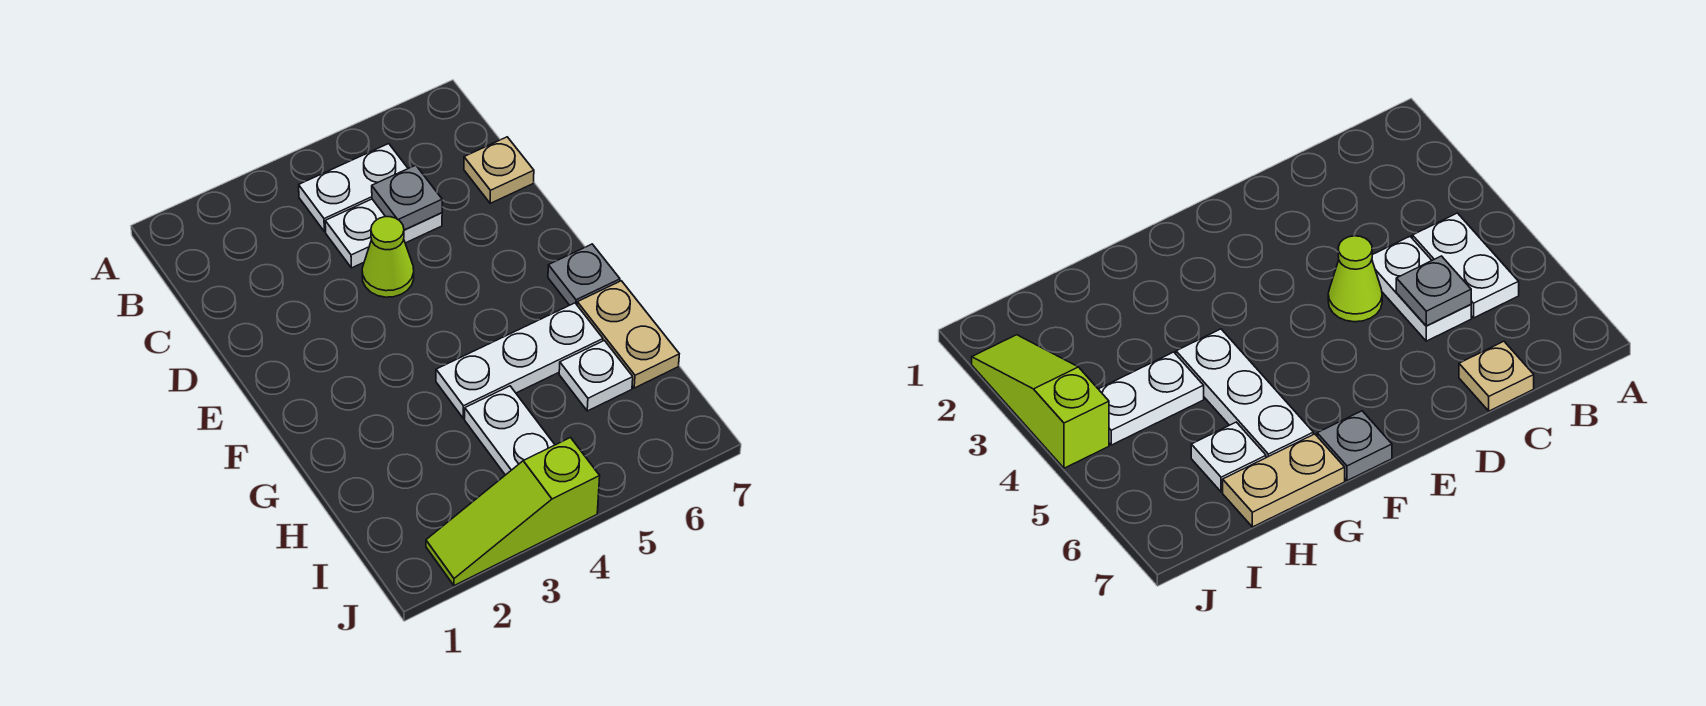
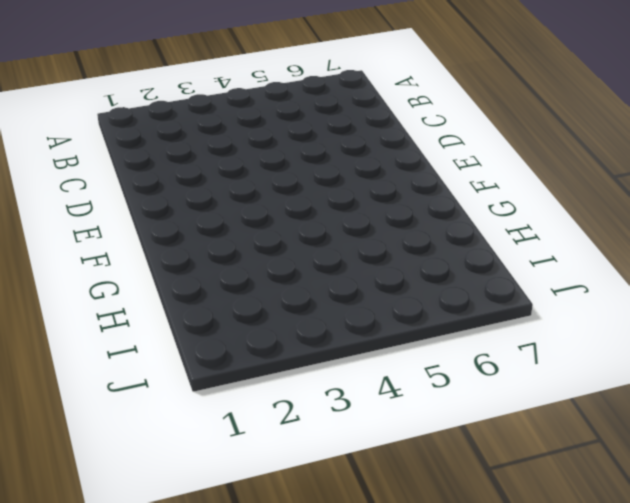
none -> white plate B4:B5 level 1
none -> white plate C4:C5 level 1

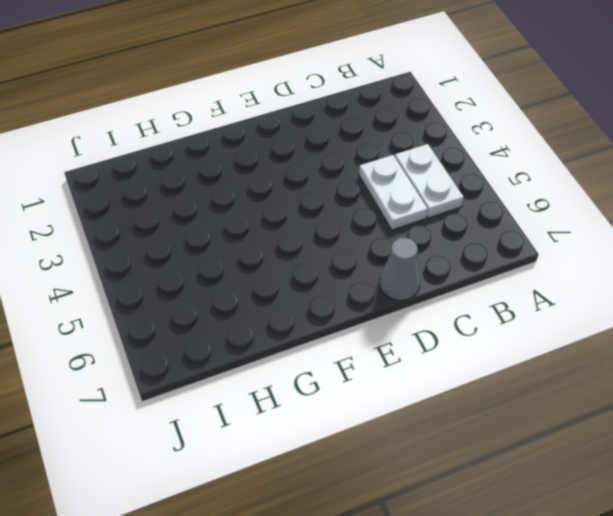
grey cone D7 level 1 -> none
none -> tan plate C7 level 1
none -> lime cone D4 level 1

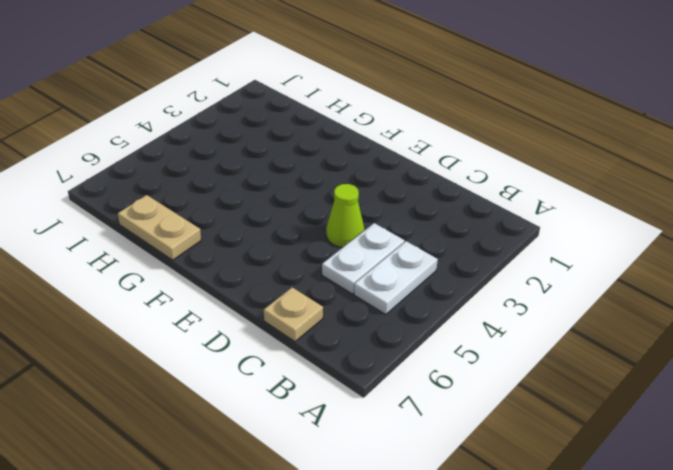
none -> grey plate F7 level 1
none -> white plate G4:G6 level 1

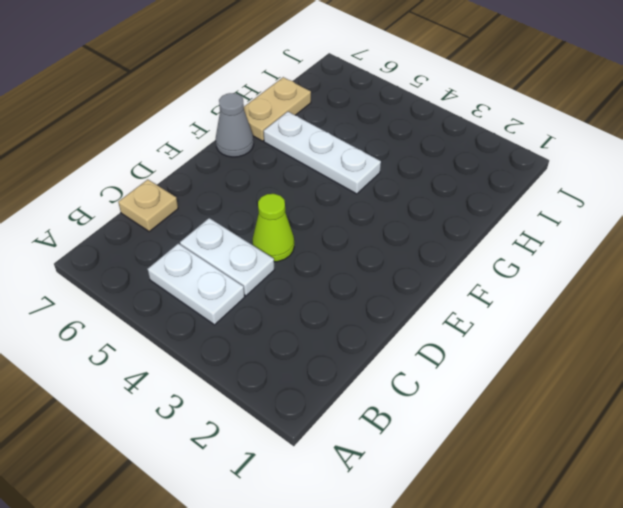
grey cone F7 level 1 -> grey plate F7 level 1
none -> white plate H4:I4 level 1
none -> white plate H6 level 1

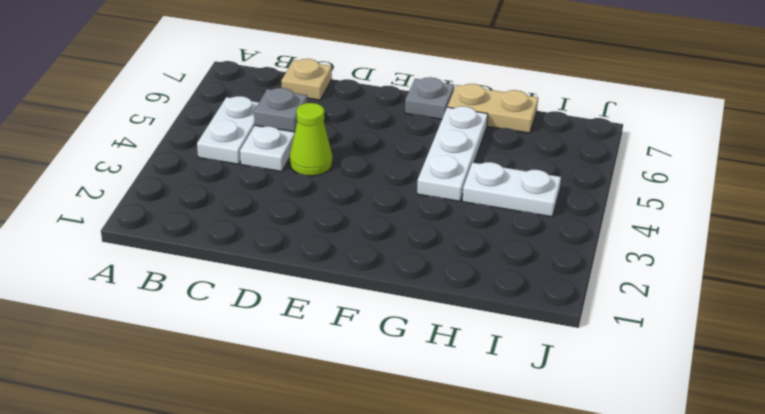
none -> white plate H6 level 1
none -> lime slope J2:J4 level 1 top 4

